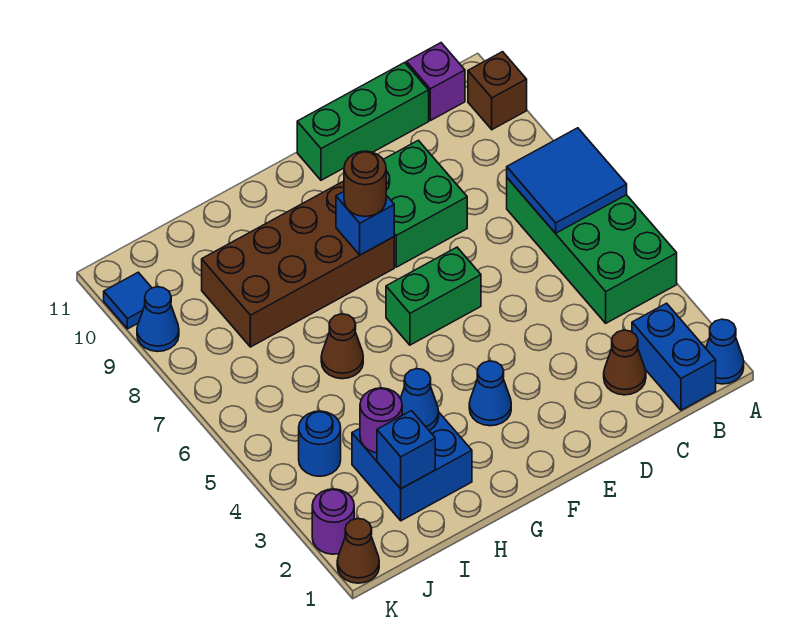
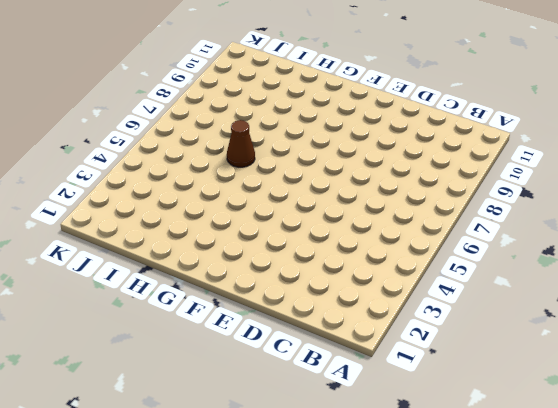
none -> blue cone A1 level 1
none -> green brick A4:B7 level 1
none -> brown brick A10 level 1

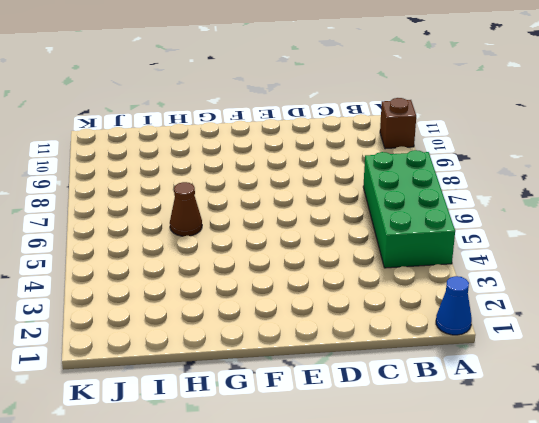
none -> blue brick B1:B2 level 1
none -> purple brick B11 level 1
none -> brown cone C2 level 1

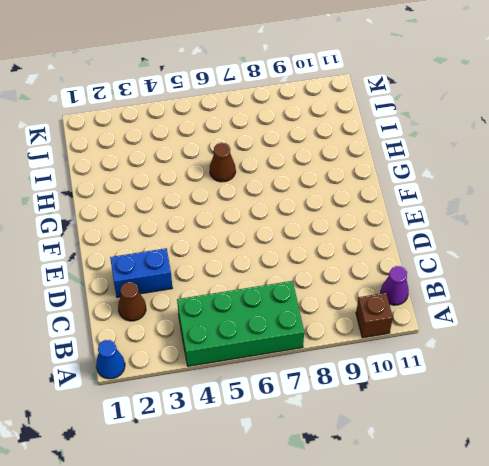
purple cone B11 level 1 -> purple brick B11 level 1
blue brick D2:D3 level 1 -> blue brick B1:B2 level 1
none -> green brick C11:E11 level 1
none -> green brick D8:E9 level 1
none -> green brick E6:F6 level 1

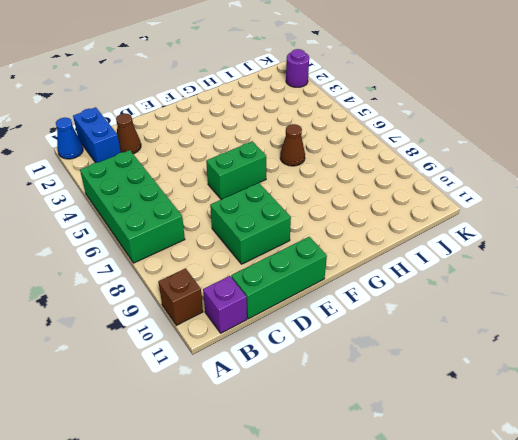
none -> blue cone F3 level 1
none -> brown brick F8:I9 level 1
none -> blue brick H2:I3 level 1

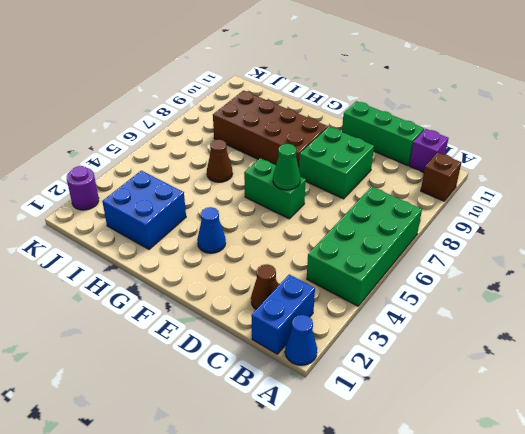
green cone E6 level 2 -> none
none -> blue round brick J4 level 1
none -> brown cone K1 level 1
none -> blue cone K9 level 1

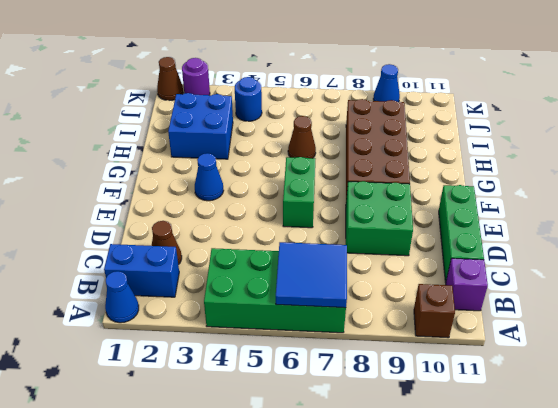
none -> blue tile K10 level 1
none -> blue brick F8 level 2
none -> blue cone H3 level 2

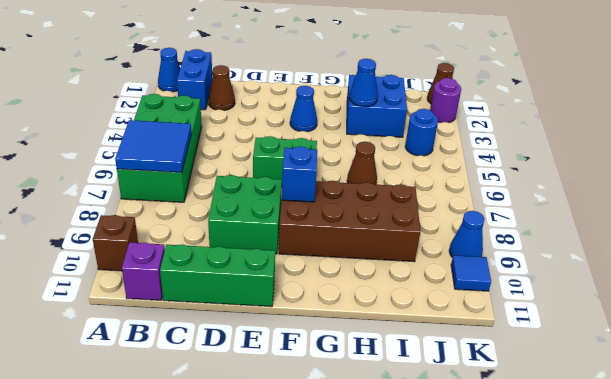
none -> blue brick I2 level 2
none -> purple round brick I3 level 2
none -> brown round brick F8 level 3

